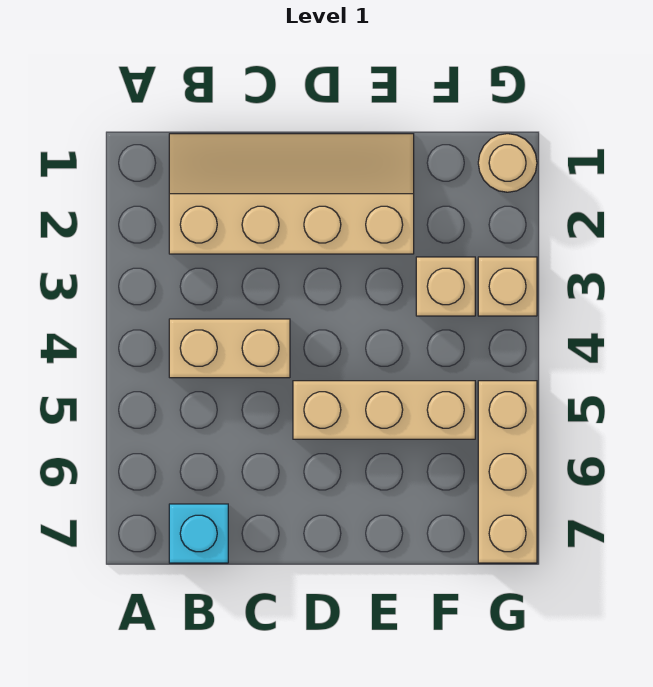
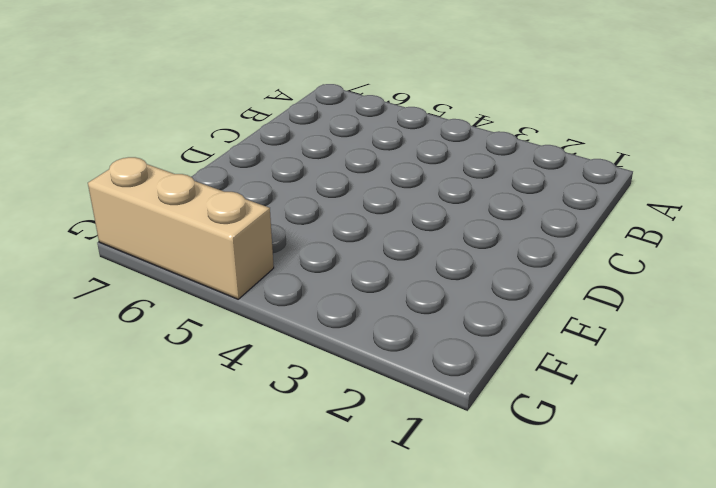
none -> tan slope B1:E2 level 1 top 2
none -> tan brick B4:C4 level 1

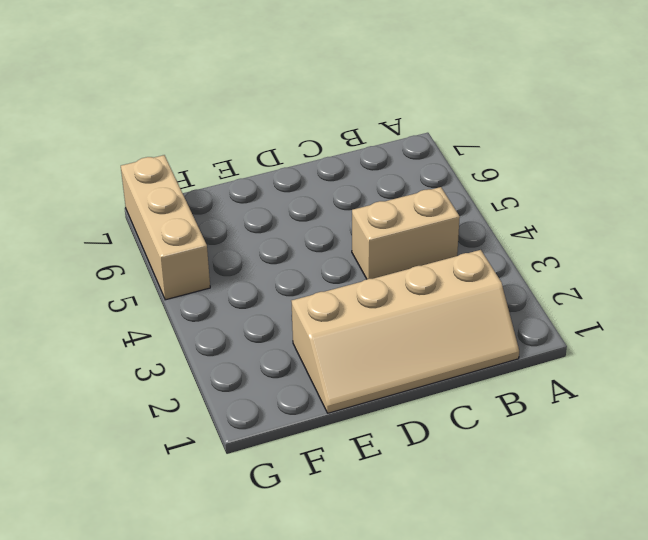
none -> cyan brick B7 level 1
none -> tan brick D5:F5 level 1

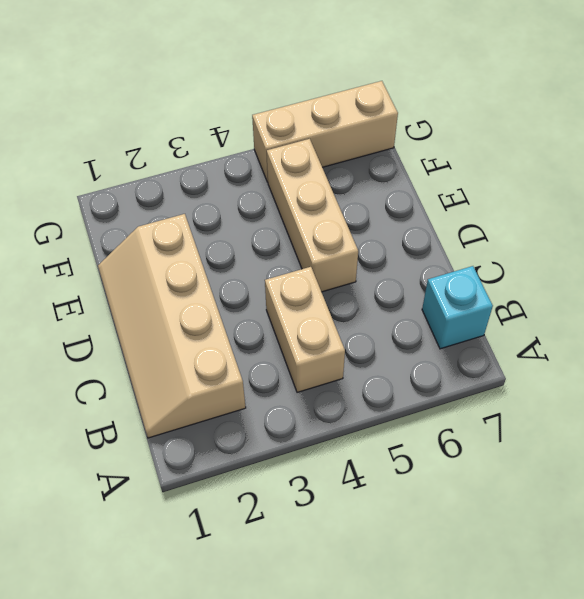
none -> tan brick F3 level 1
none -> tan round brick G1 level 1

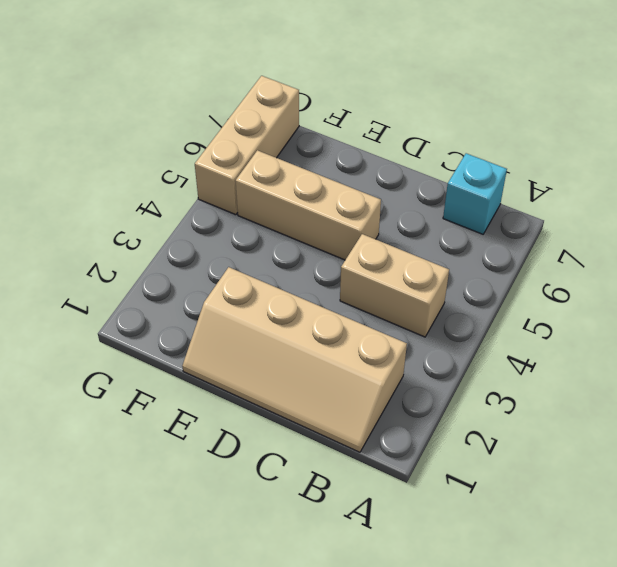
none -> tan brick F3 level 1
none -> tan round brick G1 level 1

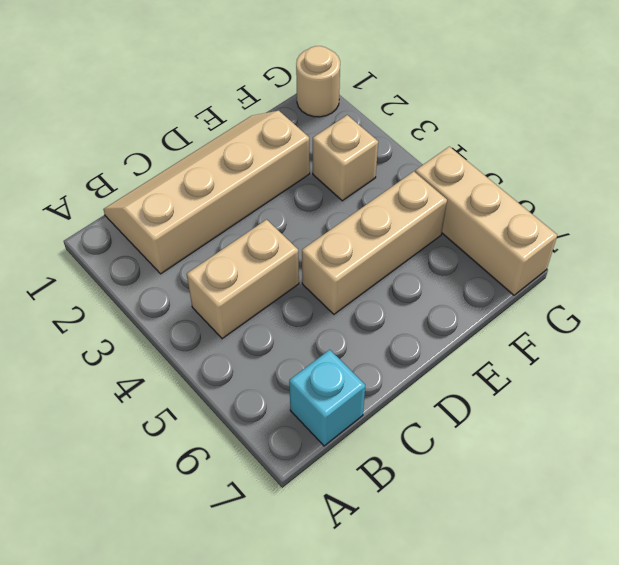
none -> tan brick G3 level 1

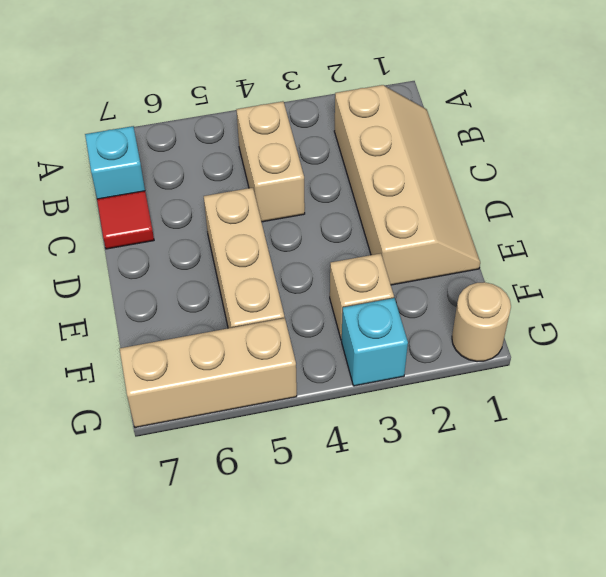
red tile C7 level 1 -> none
cyan brick G3 level 1 -> tan brick G3 level 1

